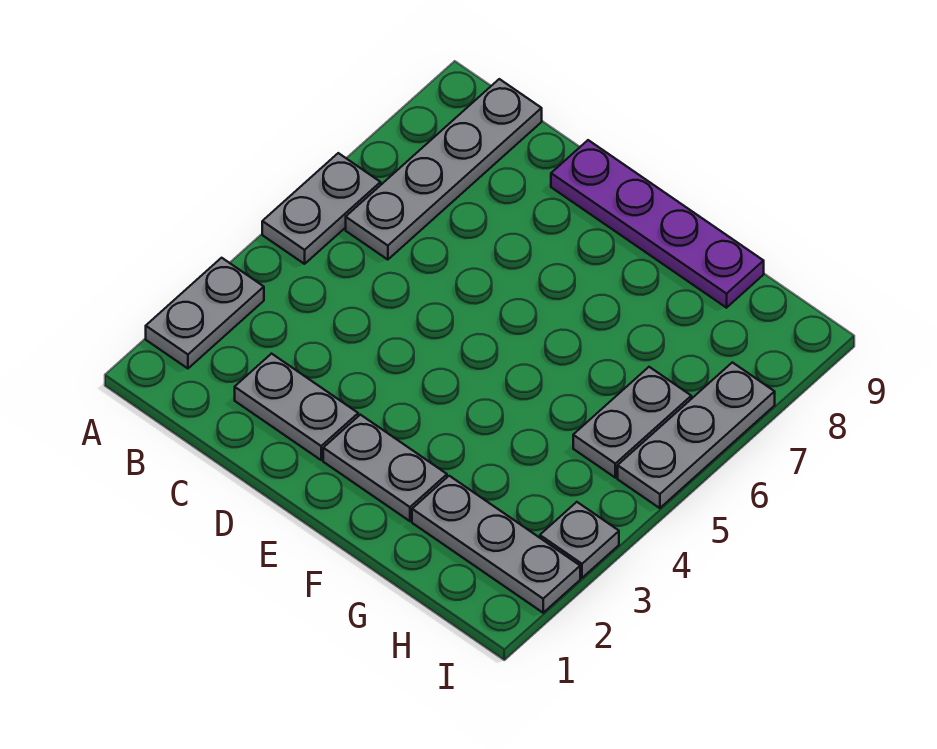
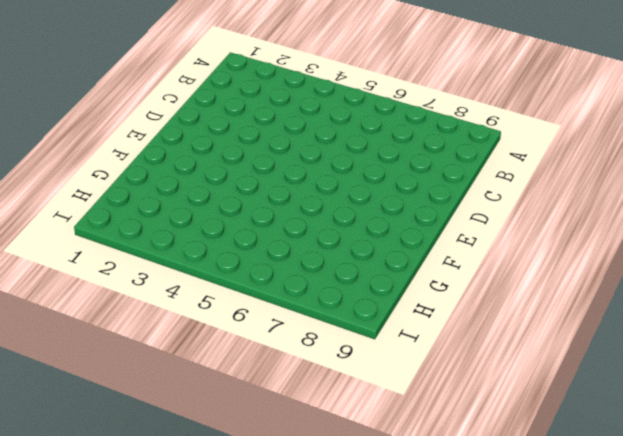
none -> grey plate A2:A3 level 1
none -> grey plate A5:A6 level 1

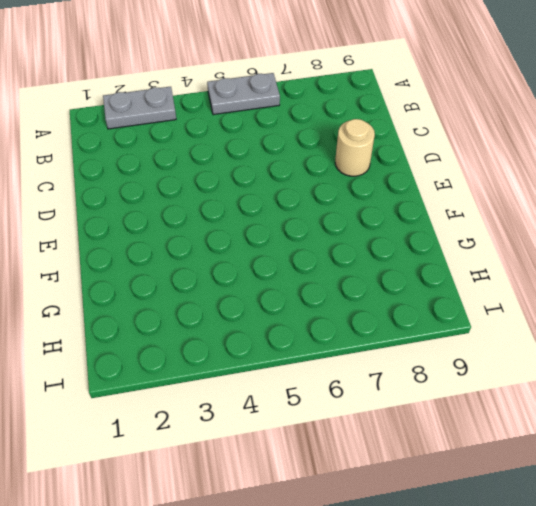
tan round brick D8 level 1 -> none
none -> grey plate B6:B9 level 1
none -> grey plate C2:D2 level 1

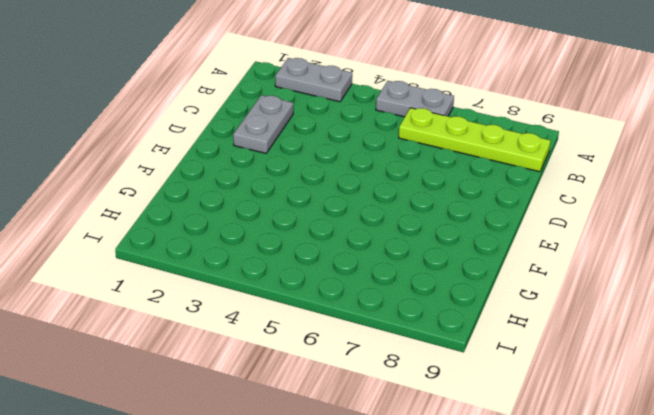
lime plate B6:B9 level 1 -> grey plate B6:B9 level 1
none -> purple plate D9:G9 level 1
none -> grey plate E2:F2 level 1

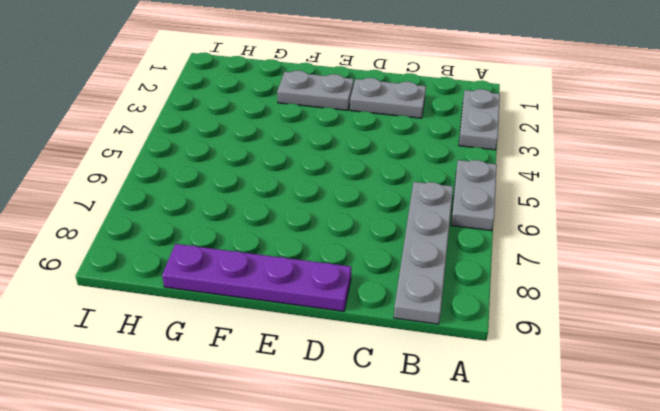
none -> grey plate G2:I2 level 1
none -> grey plate H5:H6 level 1

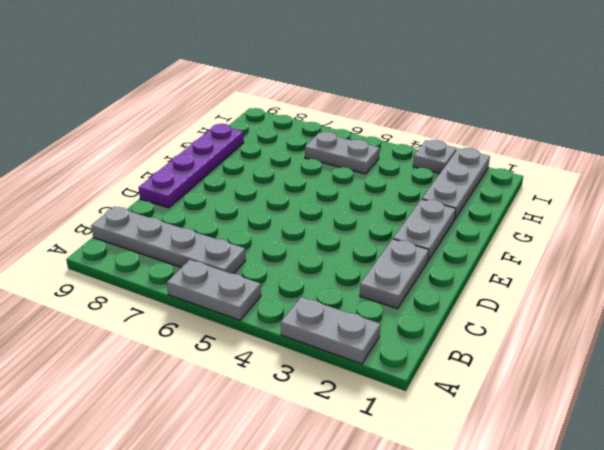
none -> grey plate I5:I7 level 1

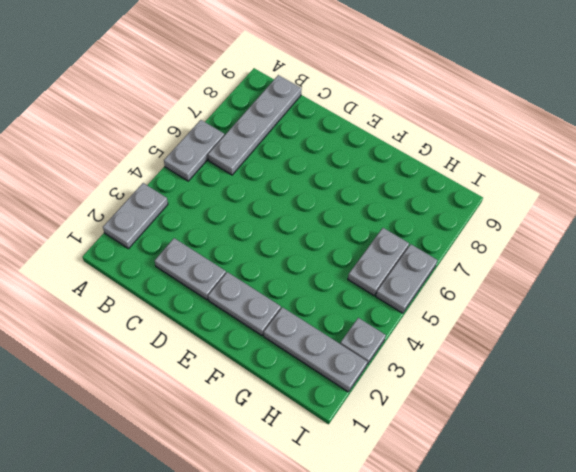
grey plate I5:I6 level 1 -> grey plate I5:I7 level 1
none -> purple plate D9:G9 level 1

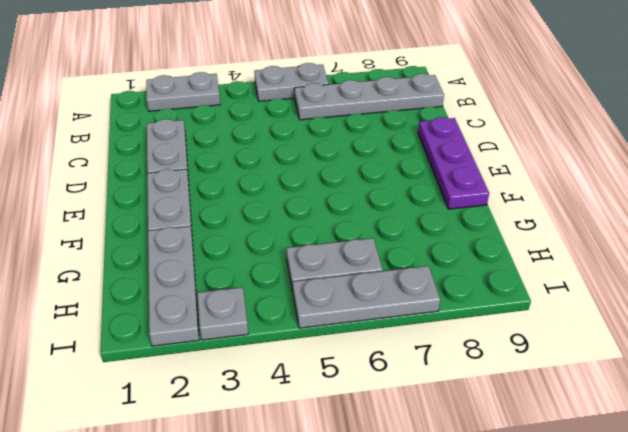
purple plate D9:F9 level 1 -> purple plate D9:G9 level 1

